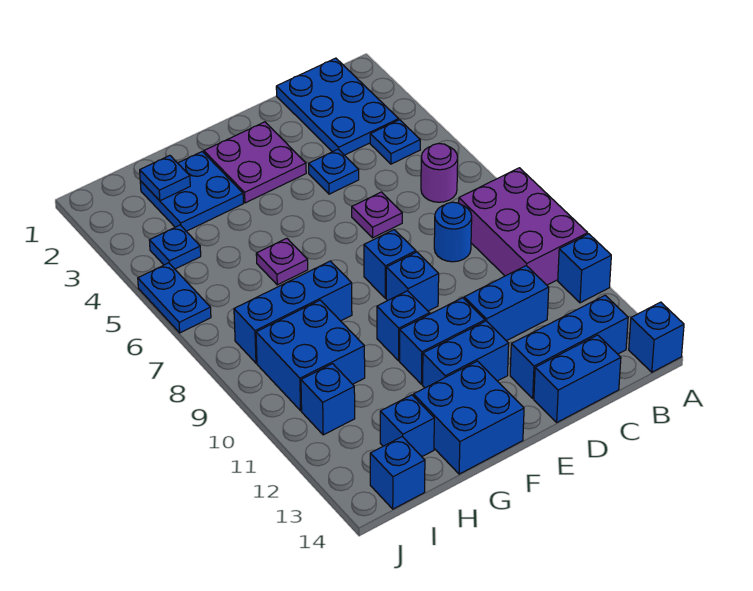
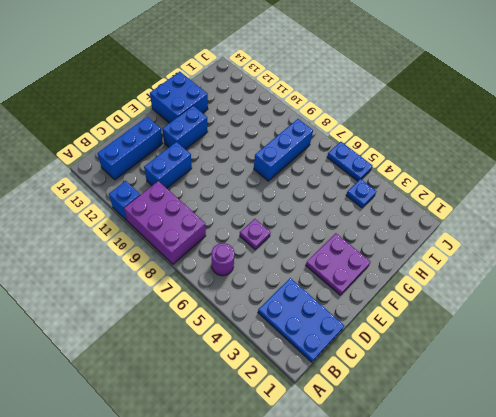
none -> blue brick A14 level 1
none -> blue plate B4 level 1
none -> blue round brick C8 level 1

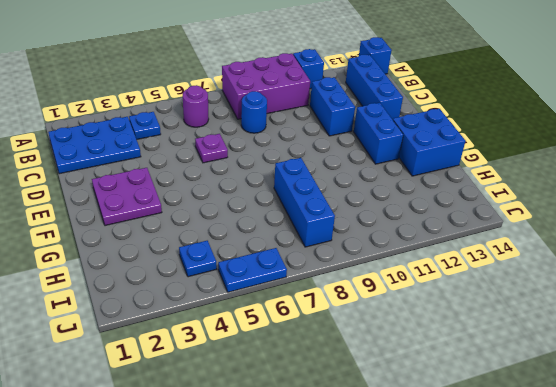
none -> blue brick C14:D14 level 1
none -> blue plate D4 level 1
none -> blue brick E8 level 1

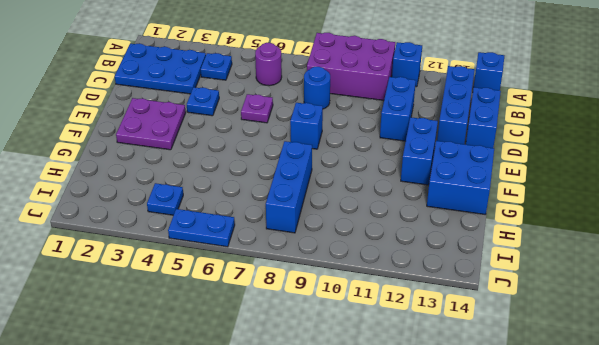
none -> blue brick E9 level 1
none -> blue brick E11:F11 level 1
none -> blue brick F10 level 1

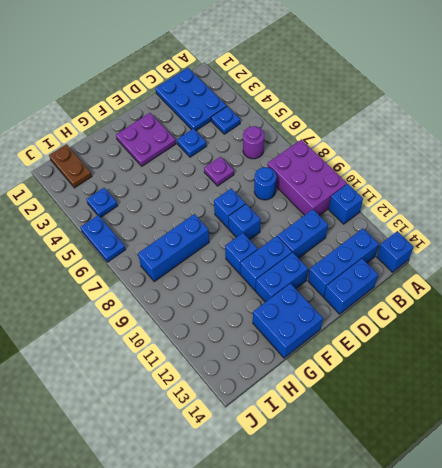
brown plate I1:I2 level 1 -> none
none -> blue plate G2:H3 level 1
none -> purple plate G6 level 1
none -> blue brick H9:I10 level 1

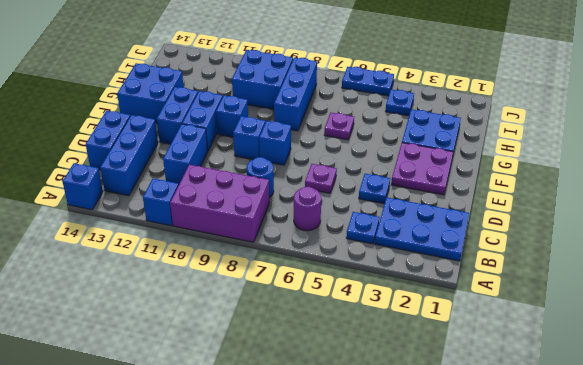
none -> blue brick H13 level 1
none -> blue brick I11 level 1
none -> blue brick I14 level 1

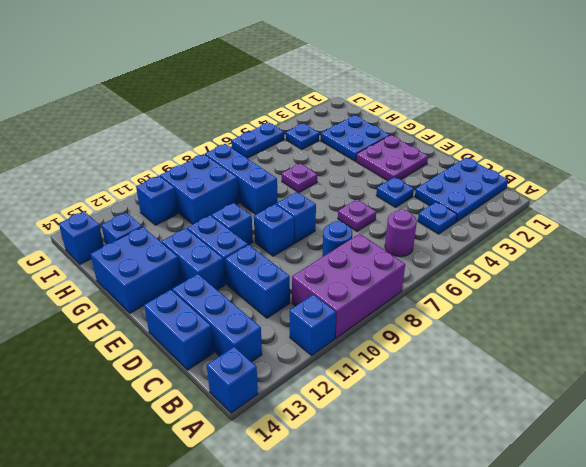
none -> blue plate H2 level 2

